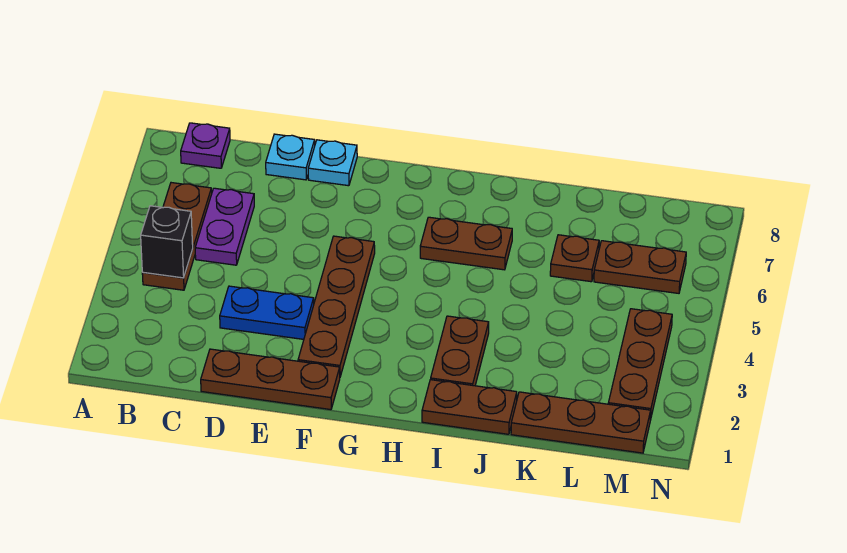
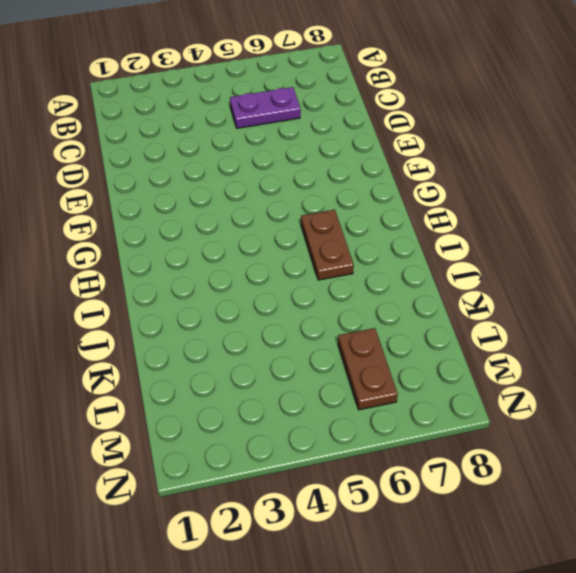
none -> brown plate B4:B6 level 1
none -> purple plate B8 level 1
none -> brown plate D1:F1 level 1

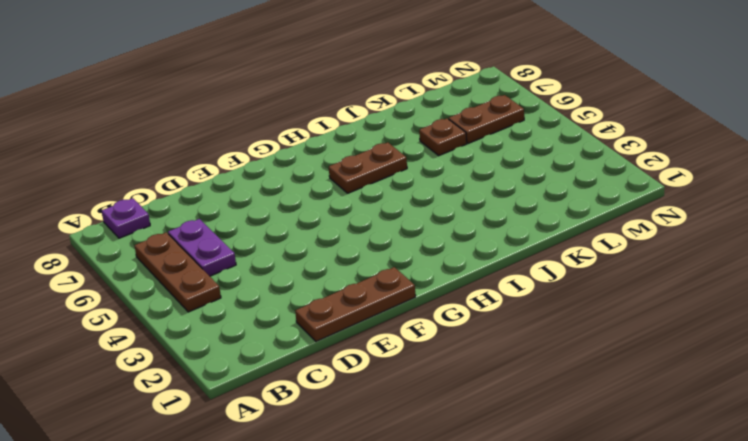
none -> blue plate D3:E3 level 1
none -> cyan plate D8 level 1
none -> cyan plate E8 level 1

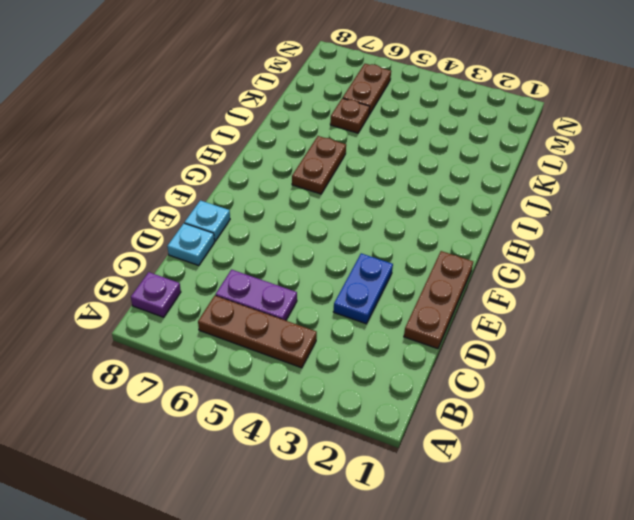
none -> brown plate F2:F5 level 1
none -> brown plate I1:J1 level 1
none -> brown plate I2:I3 level 1

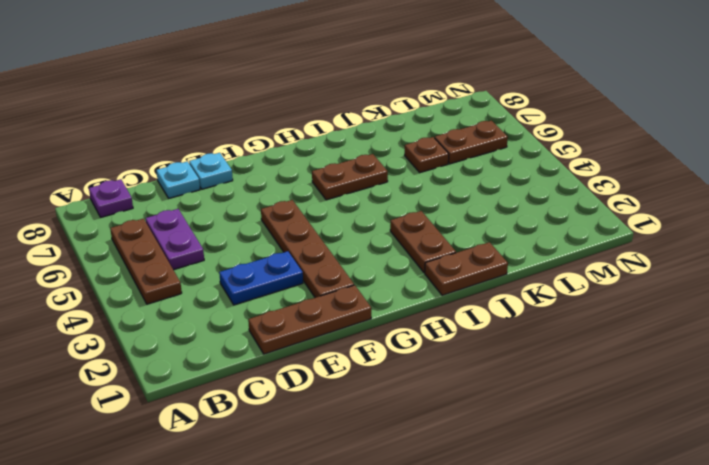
none -> brown plate K1:M1 level 1
none -> brown plate M2:M4 level 1
none -> black brick B4 level 2

